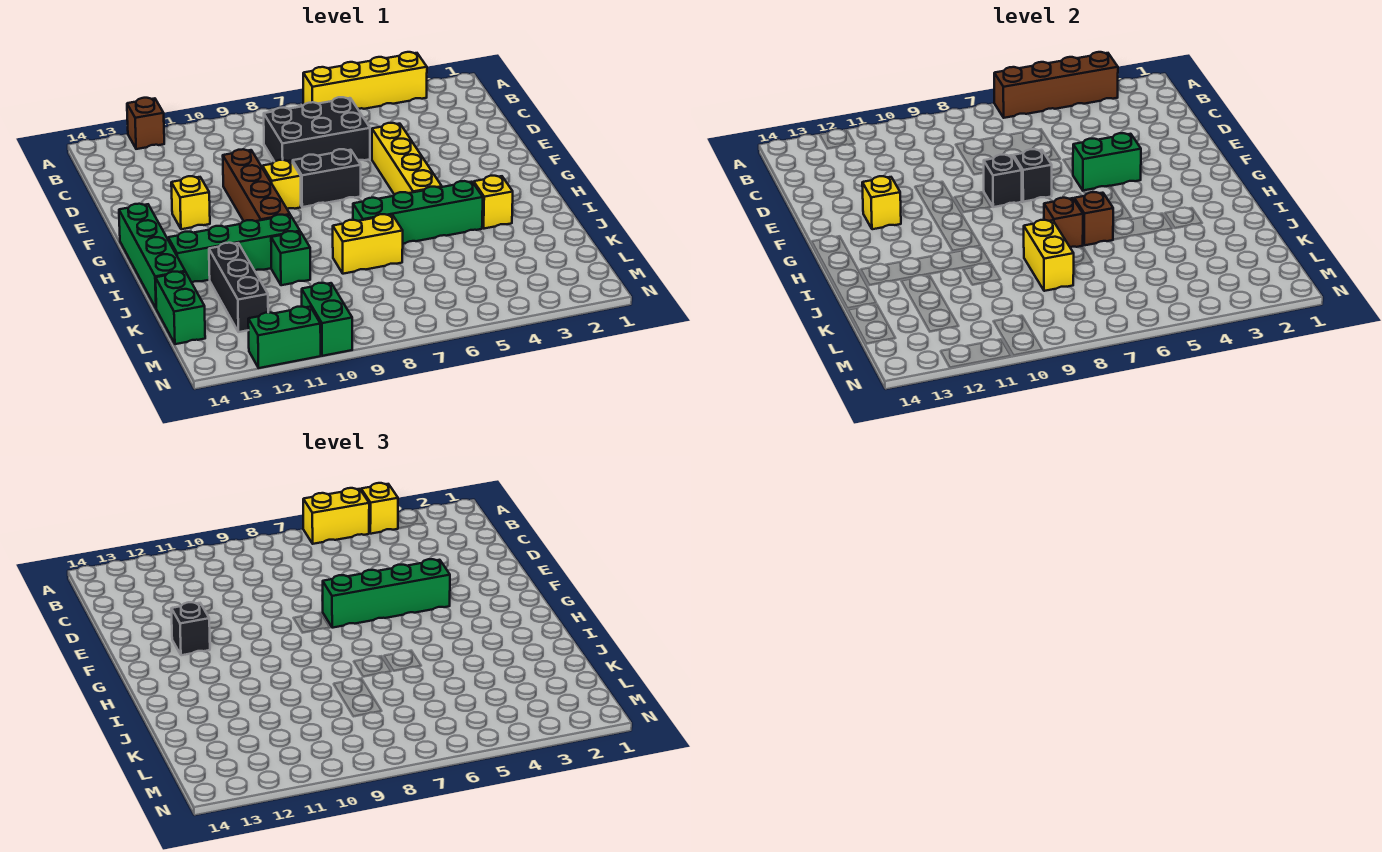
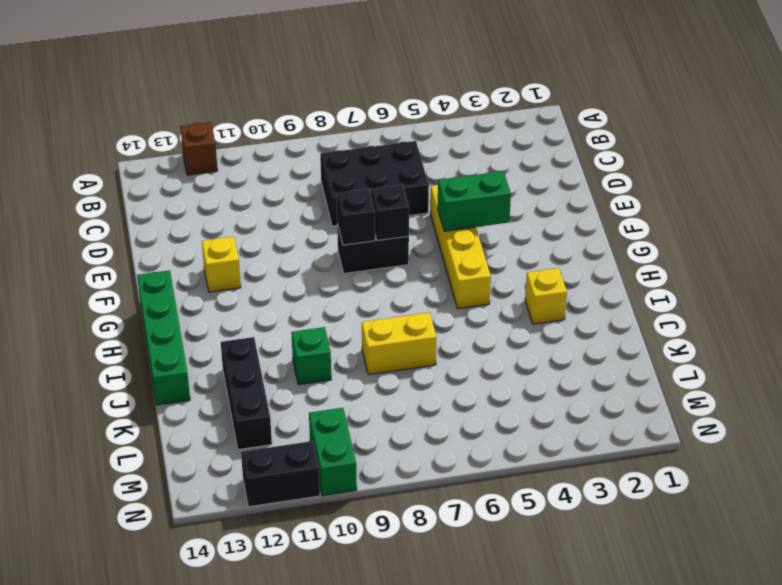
black brick N11:N12 level 1 -> green brick N11:N12 level 1
none -> yellow brick A3:A6 level 1
none -> brown brick E10:H10 level 1
none -> yellow brick F9 level 1
none -> green brick I4:I7 level 1

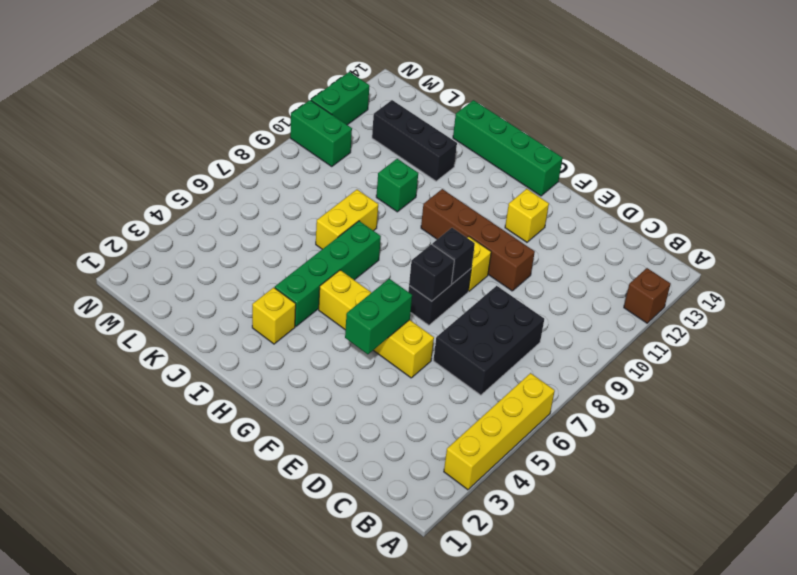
none -> green brick I10:I13 level 1
none -> green brick K14:L14 level 1
none -> brown brick A3:A6 level 2
none -> yellow brick F12 level 2

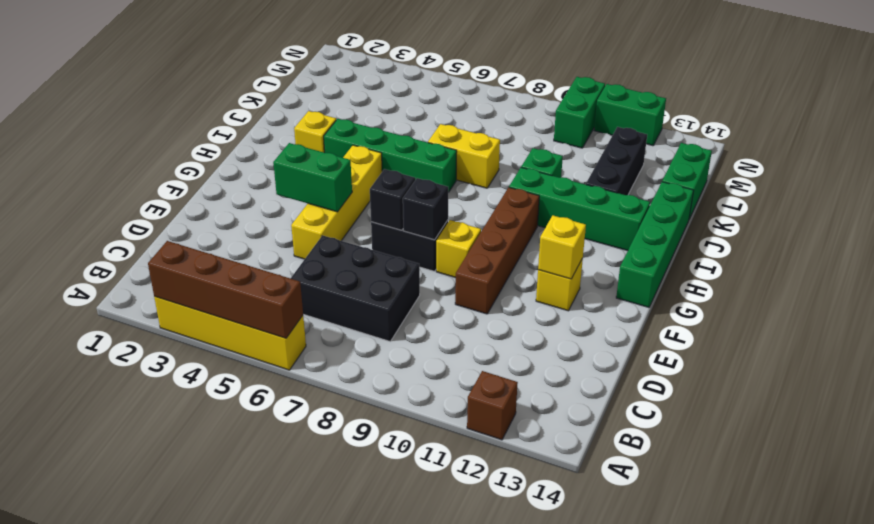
none -> brown brick I6 level 2
none -> brown brick I7 level 2
none -> yellow brick J8:K8 level 2
none -> yellow brick A4 level 3

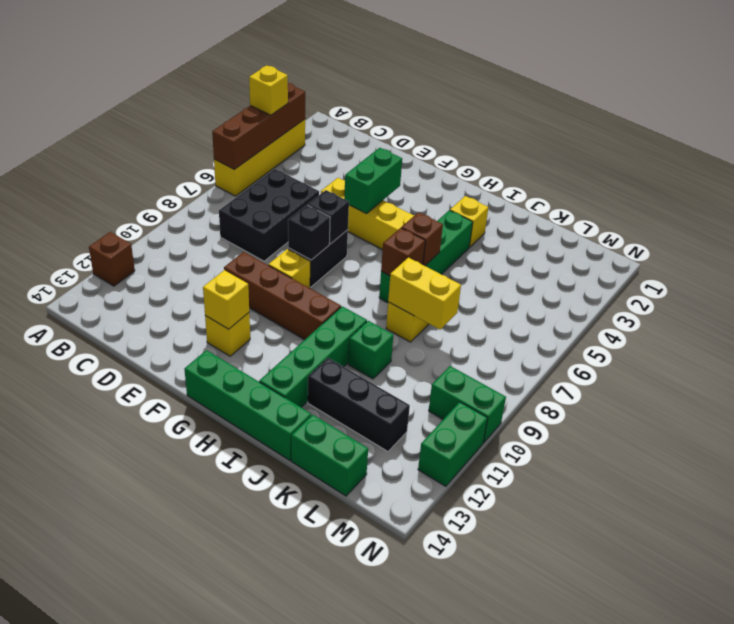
none -> yellow brick A5:A6 level 3
none -> green brick F4:F7 level 3
none -> black brick F12 level 3

